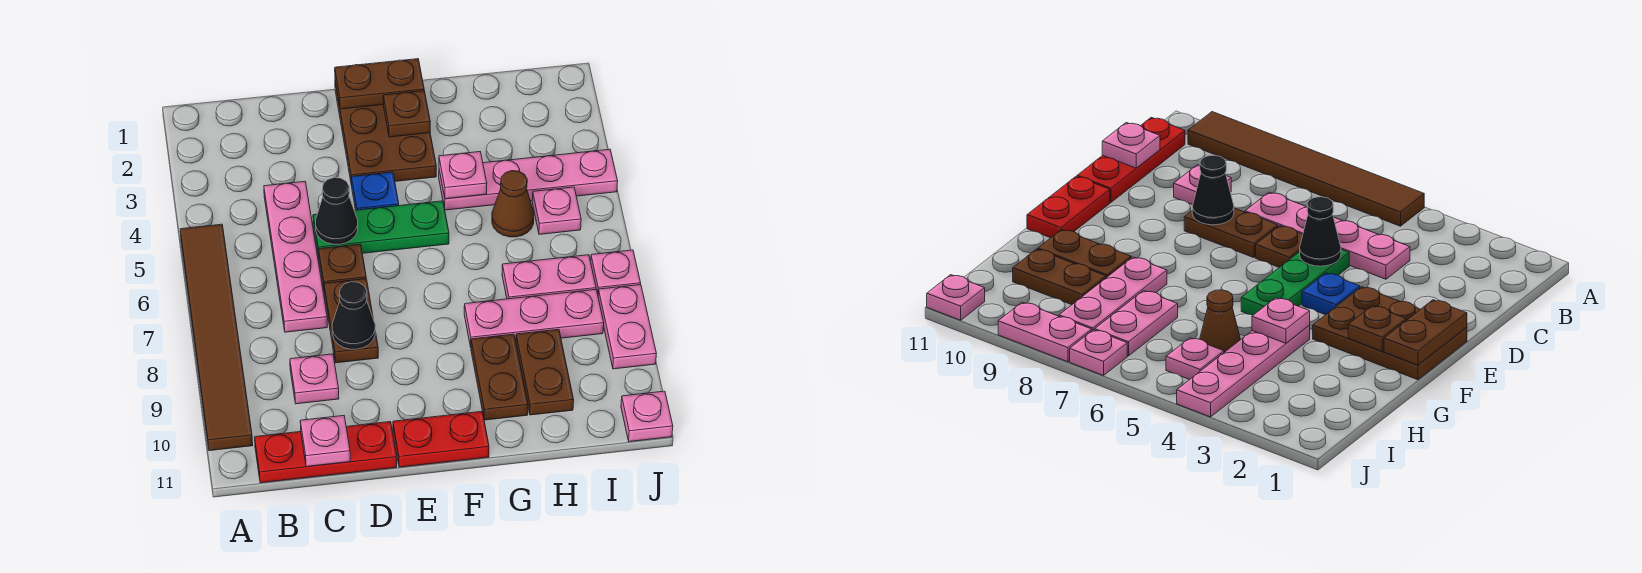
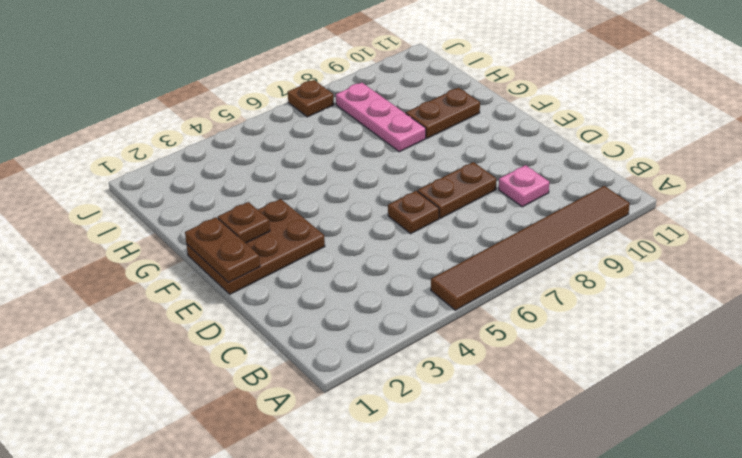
brown plate J7 level 1 -> pink plate J7 level 1
none -> red plate B11:D11 level 1
none -> pink plate C4:C7 level 1
none -> green plate D5:F5 level 1

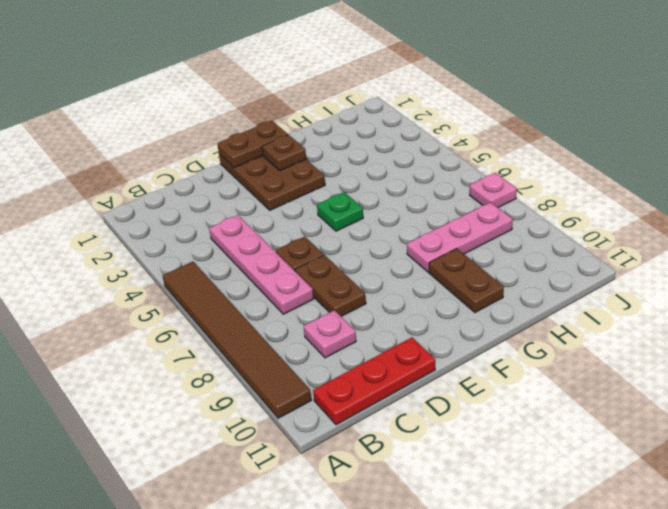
green plate F5 level 1 -> green plate D5:F5 level 1
none -> blue plate E4 level 1
none -> red plate E11:F11 level 1
none -> pink plate G4:J4 level 1

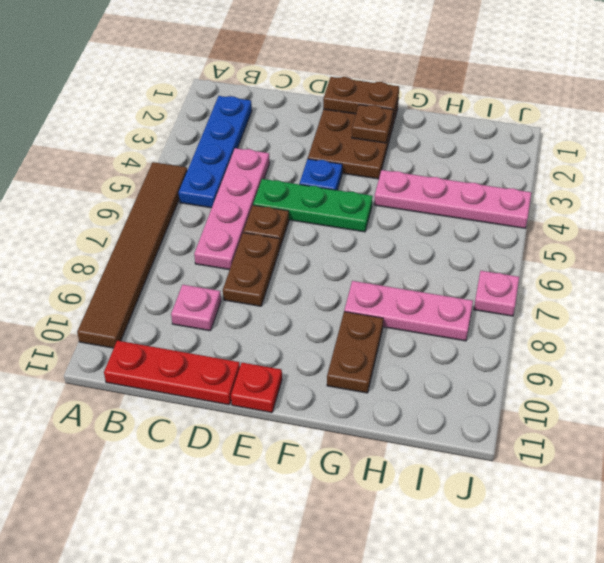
blue plate B2:B5 level 1 -> none
red plate E11 level 1 -> red plate E11:F11 level 1
none -> brown cone H5 level 1
none -> pink plate H7:I7 level 1
none -> brown plate H9:H10 level 1

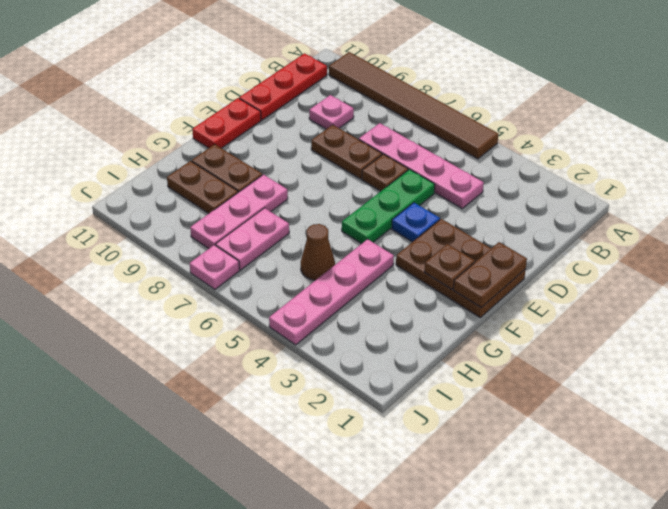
none -> pink plate I5 level 1
none -> pink plate J8:J9 level 1
none -> pink plate J11 level 1

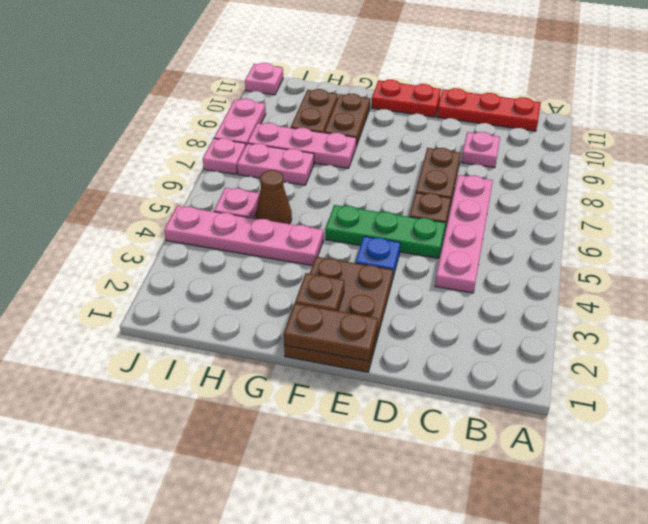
none -> brown tile A5:A10 level 1
none -> pink plate C11 level 2
none -> black cone D5 level 2

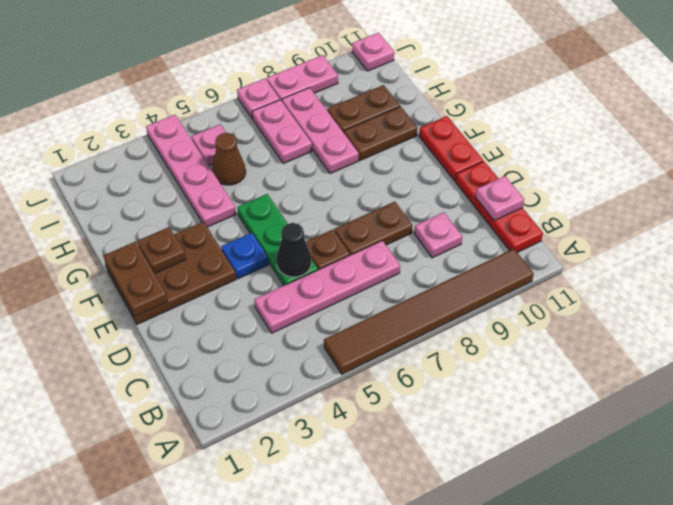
none -> black cone D8 level 2
none -> pink plate G4 level 2

